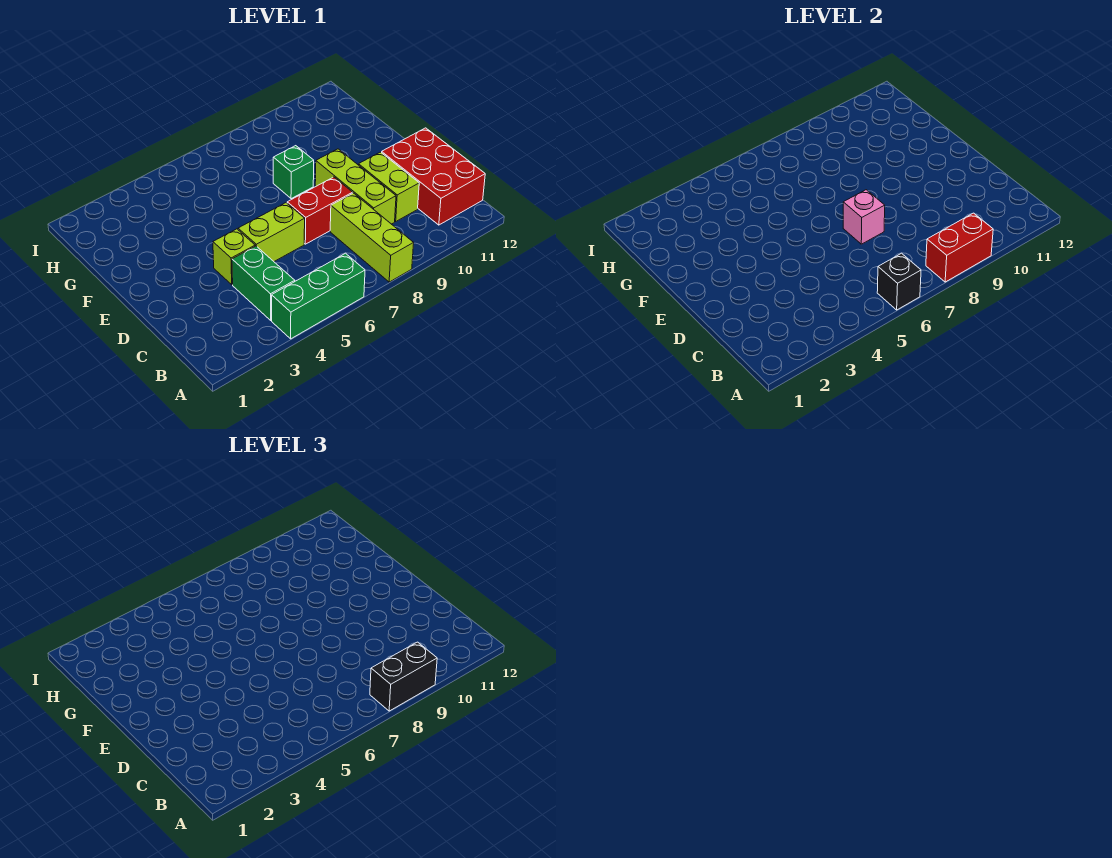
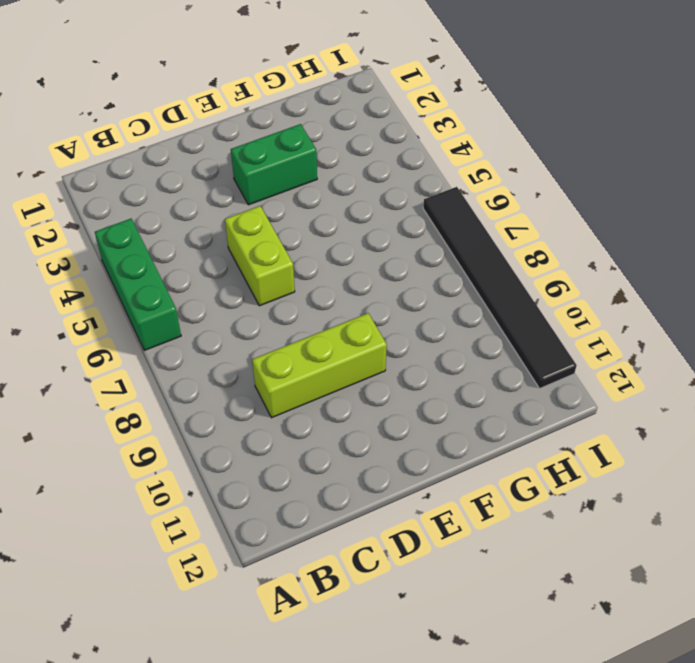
green brick E3:F3 level 1 -> green brick B4:C4 level 1
black tile I6:I11 level 1 -> none
none -> lime brick A8:C8 level 1
none -> red brick B11:D12 level 1
none -> lime brick C10:D10 level 1

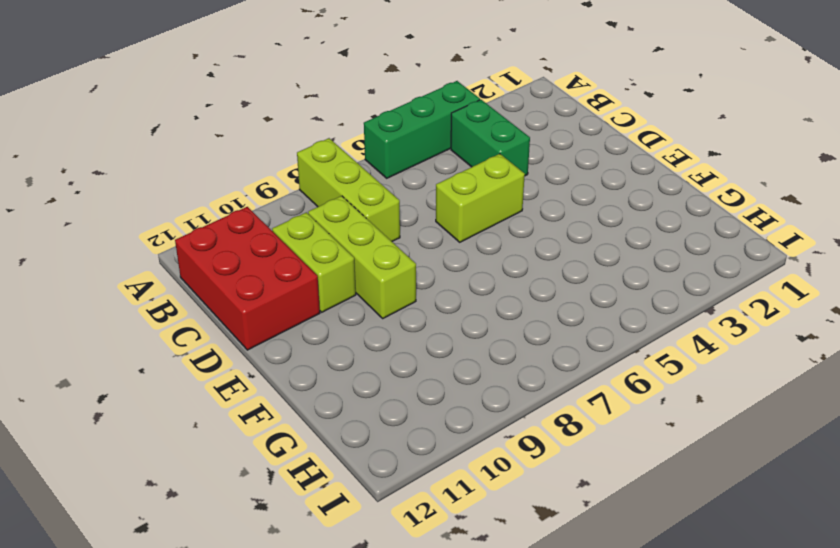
none -> lime brick D4 level 1
none -> red brick D7:D8 level 1
none -> green brick F8 level 1

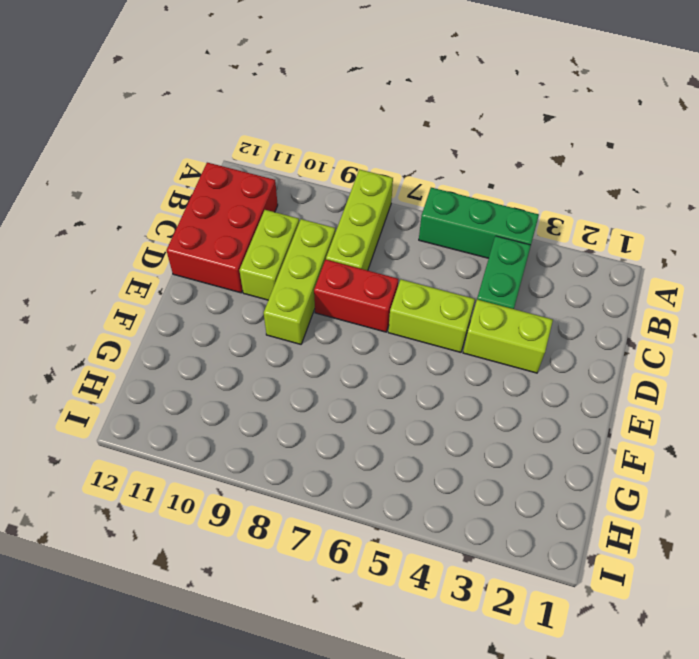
lime brick D3:D4 level 1 -> lime brick D4 level 1
none -> green brick F8 level 1
none -> black brick A6 level 2
none -> red brick A8:A9 level 2

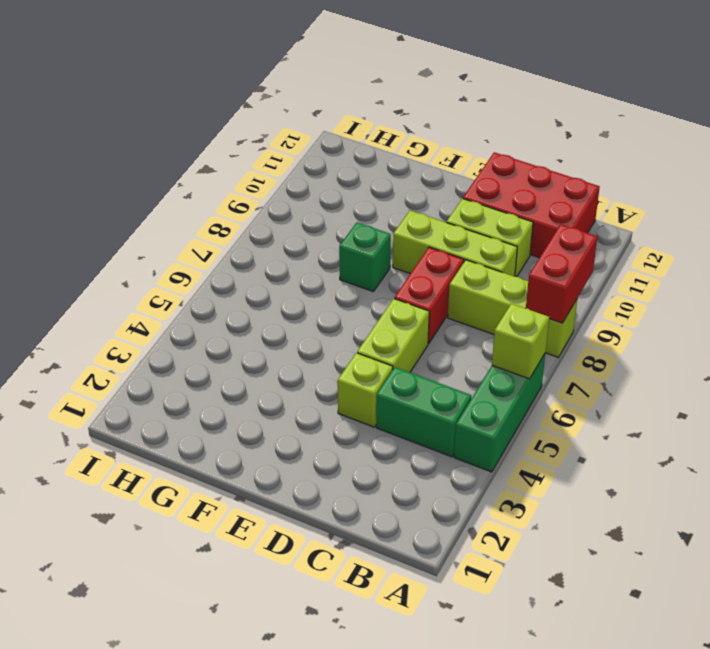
lime brick A6 level 2 -> black brick A6 level 2
none -> pink brick D7 level 2
none -> black brick A8:A9 level 3

